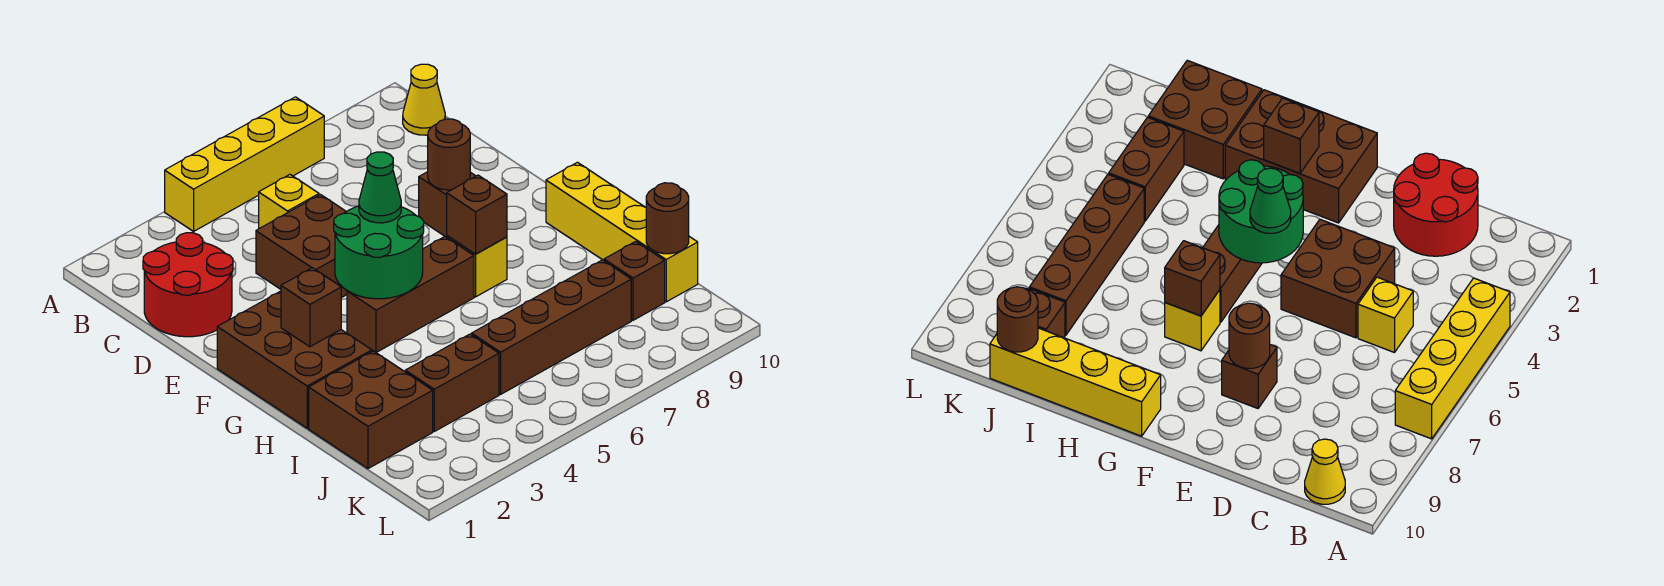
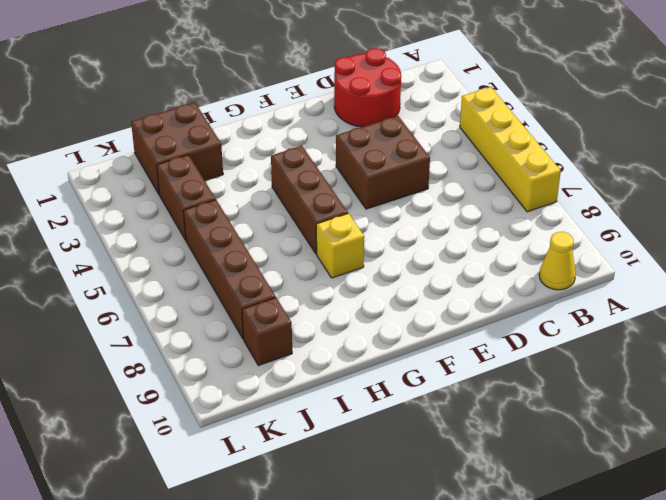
none -> yellow brick C5 level 1
none -> brown brick E8 level 1
none -> brown brick F1:H2 level 1

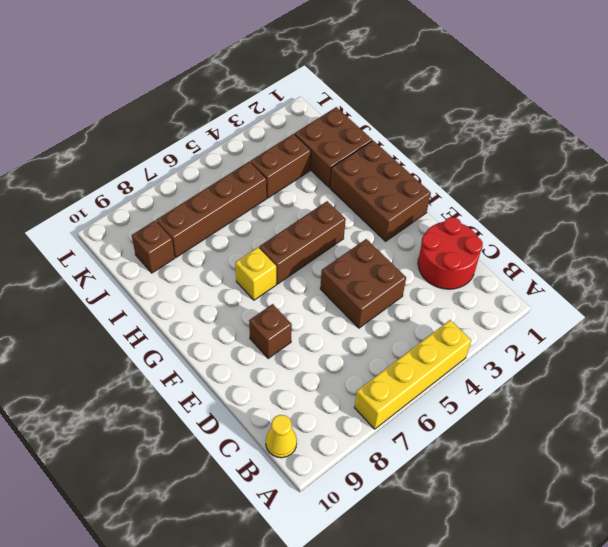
none -> yellow brick C5 level 1
none -> yellow brick G10:J10 level 1
none -> brown round brick E8 level 2

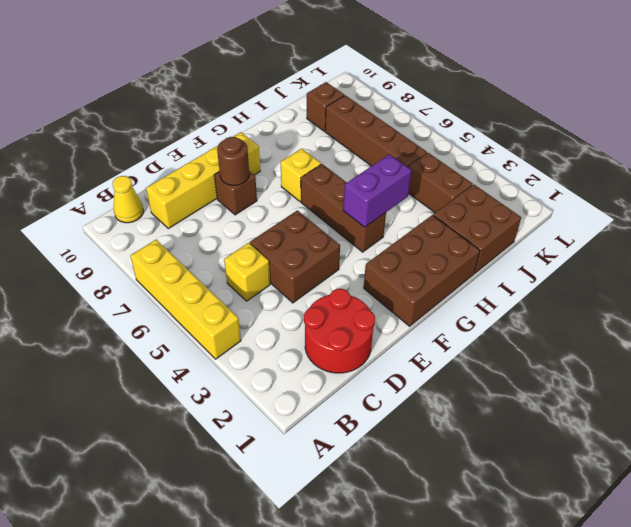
yellow brick C9:F9 level 1 -> yellow brick G10:J10 level 1
purple brick G4:H4 level 2 -> green round brick F4:G5 level 2
none -> brown brick G2 level 2
none -> brown brick G7 level 2
none -> brown round brick J10 level 2

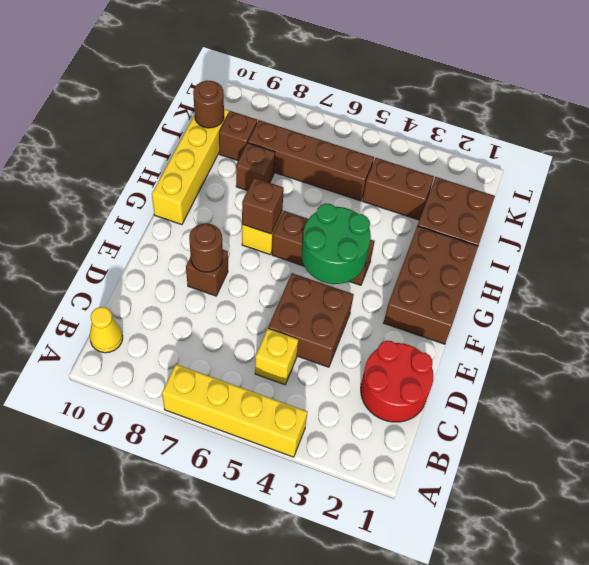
brown brick I8 level 1 -> brown brick G2 level 2
none -> green cone F5 level 3

